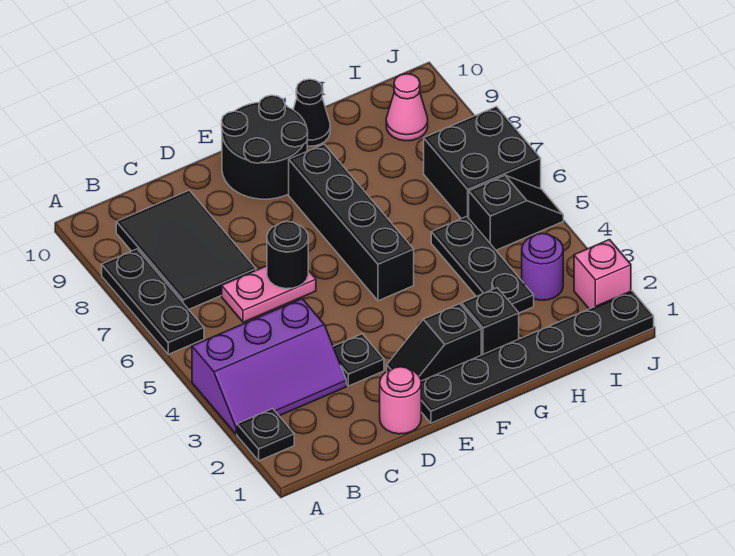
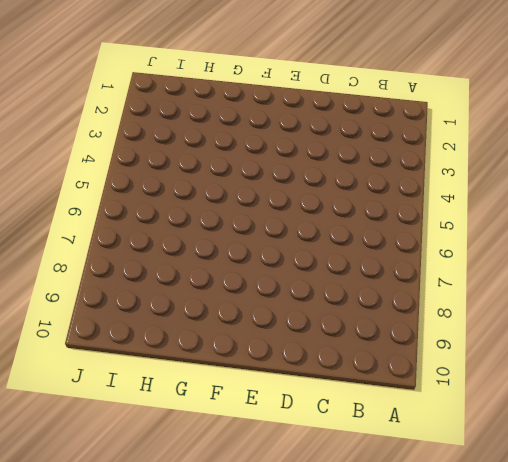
none -> black plate A2 level 1
none -> purple slope A3:C4 level 1 top 4
none -> black plate A6:A8 level 1

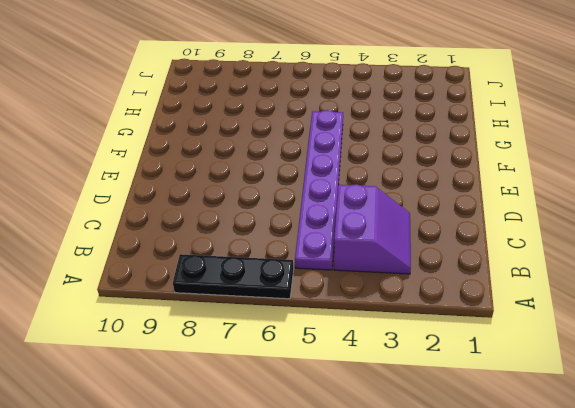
purple slope B3:C4 level 1 top 4 -> purple slope A3:C4 level 1 top 4
purple plate B5:G5 level 1 -> black brick F5:F8 level 1
none -> black plate A2 level 1
none -> black tile B7:C9 level 1
none -> pink plate C6:D6 level 1

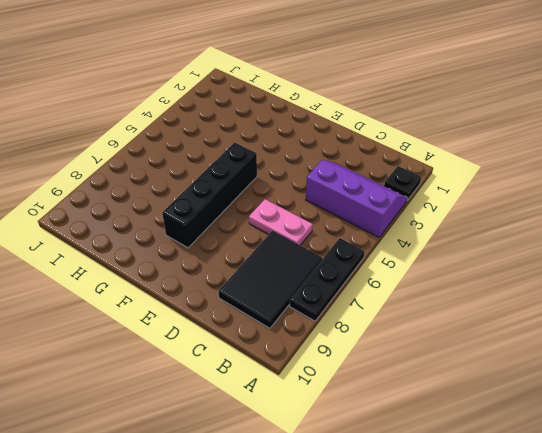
none -> pink round brick D1 level 1
none -> black plate D3 level 1
none -> black plate E1:J1 level 1

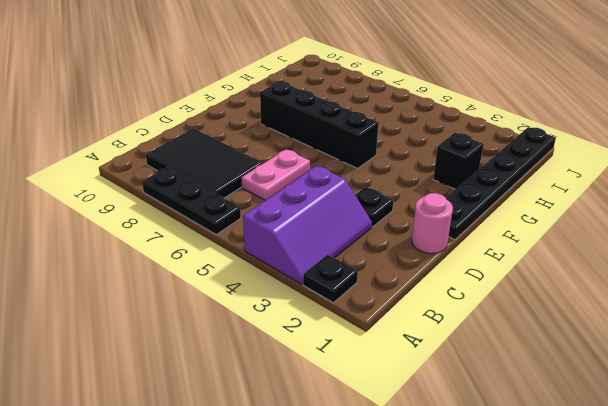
none -> black slope E2:F2 level 1 top F
none -> black round brick E9:F10 level 1
none -> black cone G10 level 1

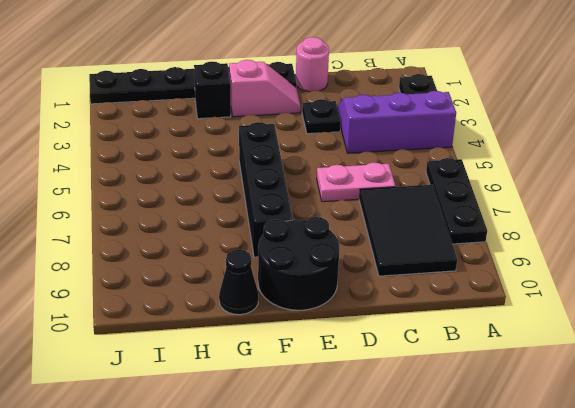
pink slope E2:F2 level 1 top F -> black slope E2:F2 level 1 top F
none -> black plate H3:H5 level 1
none -> purple round brick I3 level 1
none -> black slope I5:J5 level 1 top I

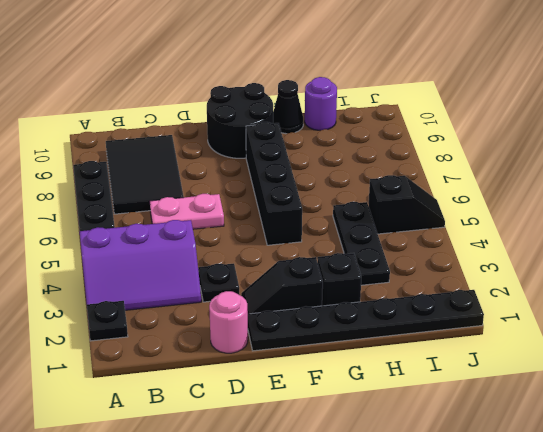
purple round brick H10 level 1 -> purple round brick I3 level 1
none -> black brick I6:J7 level 1
none -> pink cone I9 level 1
none -> pink brick J2 level 1

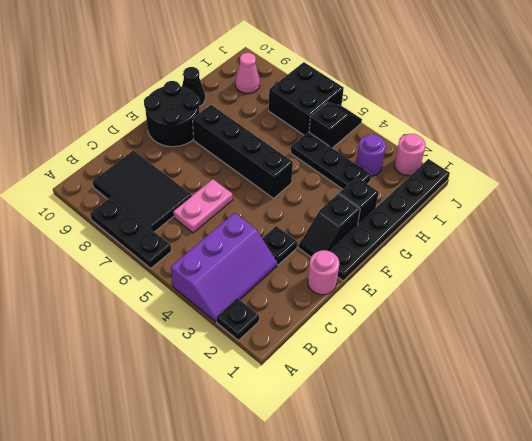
pink round brick J2 level 1 -> pink brick J2 level 1
none -> black round brick D6 level 2

